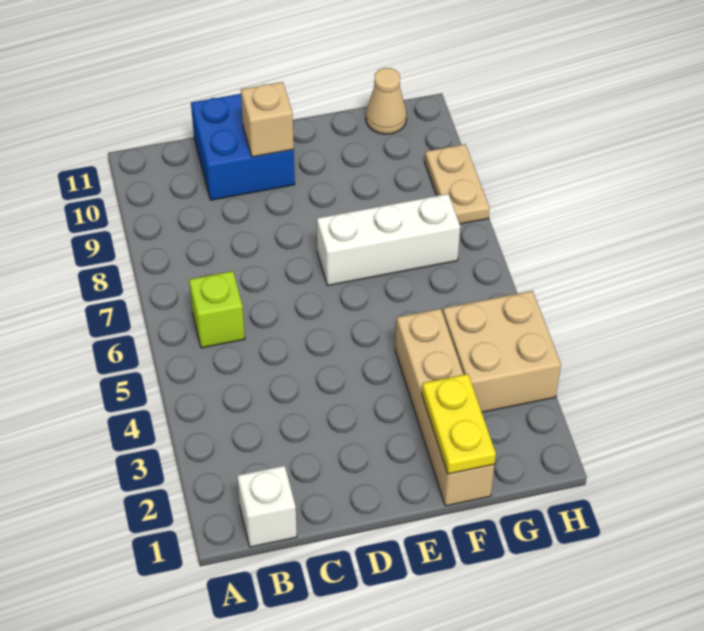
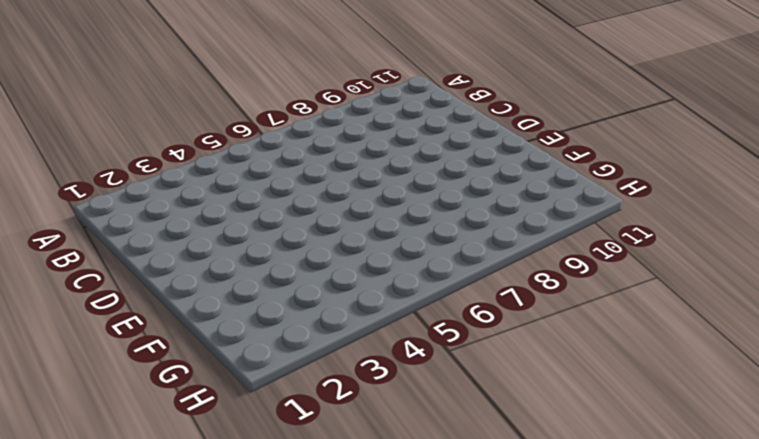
none -> white brick B1 level 1
none -> lime brick B6 level 1

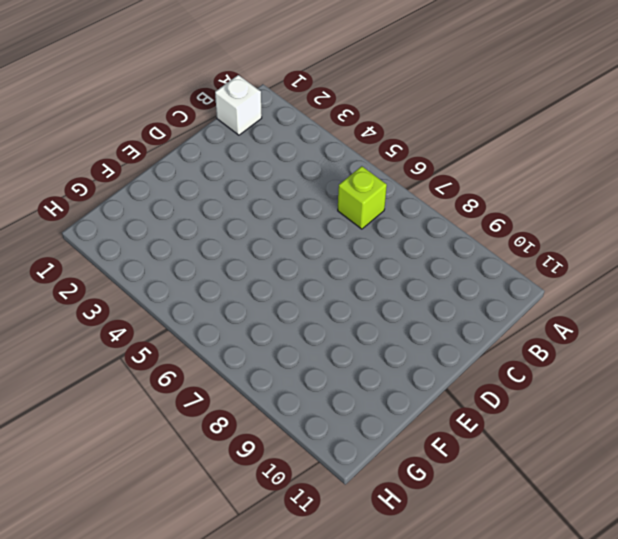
none -> blue brick C10:D11 level 1
none -> white brick E7:G7 level 1

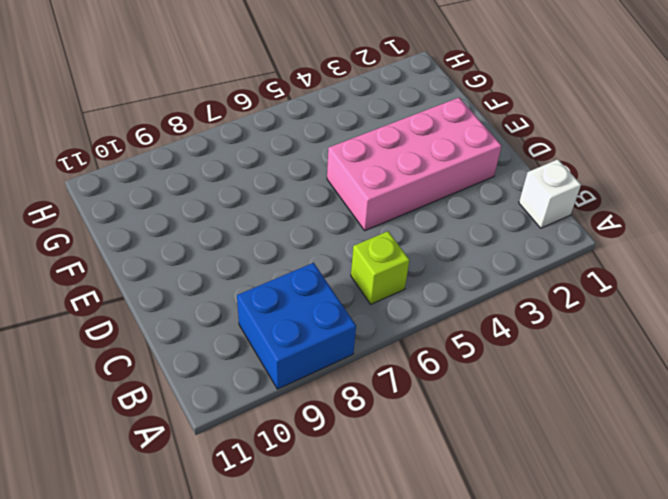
blue brick A8:B9 level 1 -> blue brick C10:D11 level 1
pink brick D2:E5 level 1 -> none
none -> white brick E7:G7 level 1
none -> tan brick F1:F4 level 1

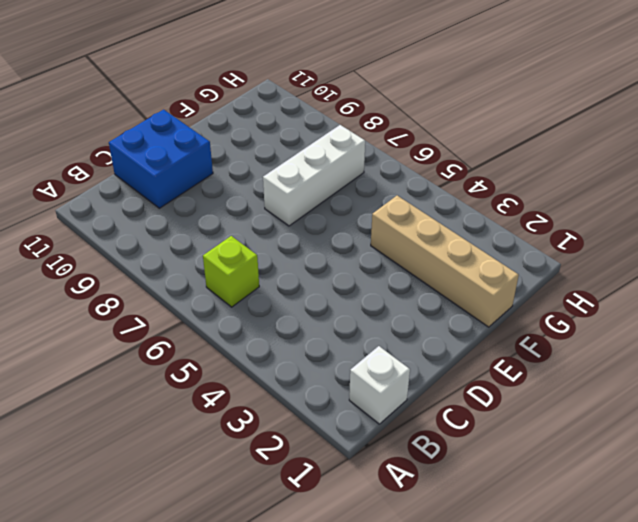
none -> tan brick G3:H4 level 1
none -> tan cone G11 level 1

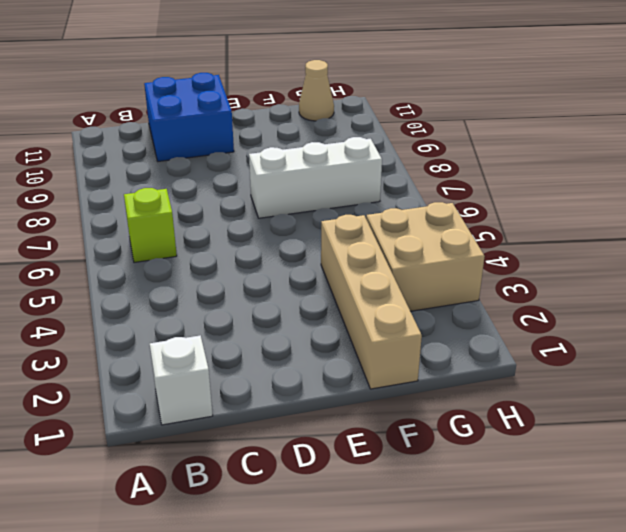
none -> tan plate H8:H9 level 1
none -> tan brick D10 level 2

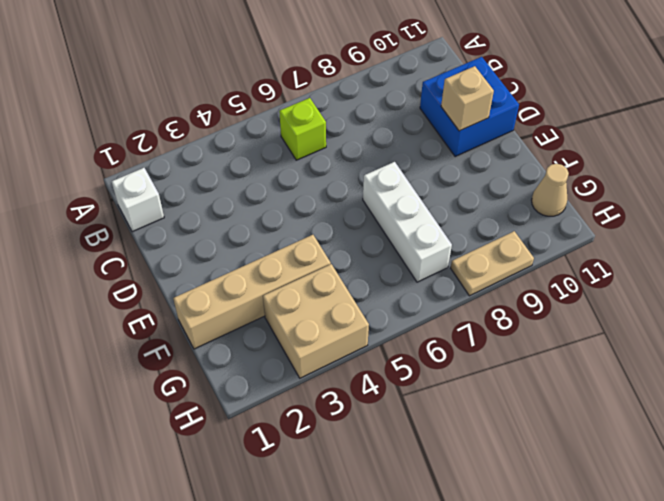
none -> yellow plate F1:F2 level 2

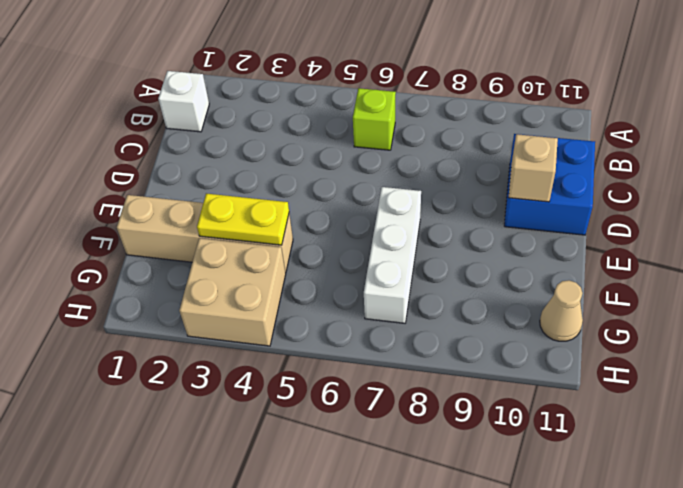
yellow plate F3:F4 level 2 -> yellow plate F1:F2 level 2
none -> tan plate H8:H9 level 1

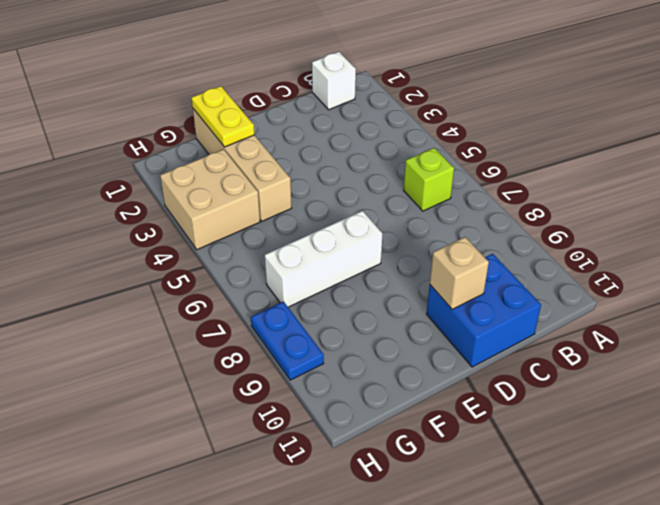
blue plate H8:H9 level 1 -> tan plate H8:H9 level 1
none -> tan cone G11 level 1

